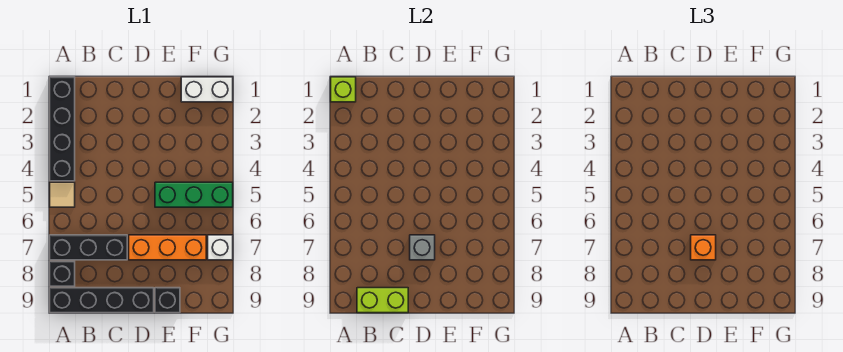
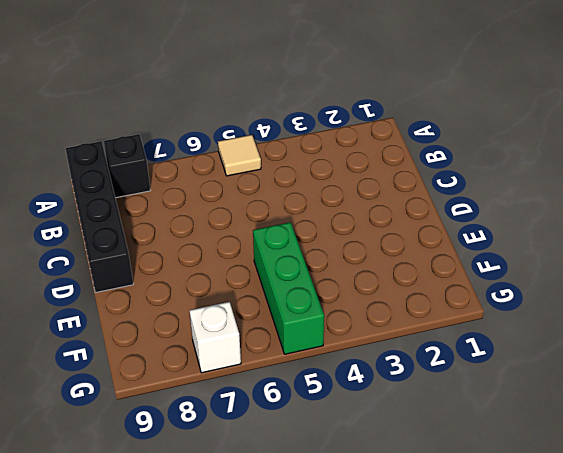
none -> black brick A1:A4 level 1
none -> black brick A7:C7 level 1
none -> orange brick D7:F7 level 1

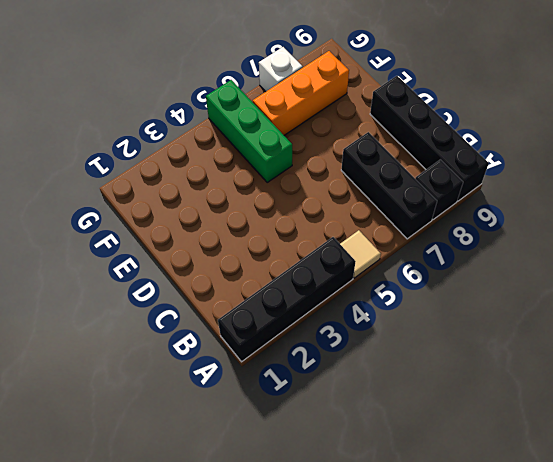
orange brick F6:F8 level 1 -> orange brick D7:F7 level 1
none -> black brick E9 level 1
none -> white brick F1:G1 level 1
none -> lime brick A1 level 2

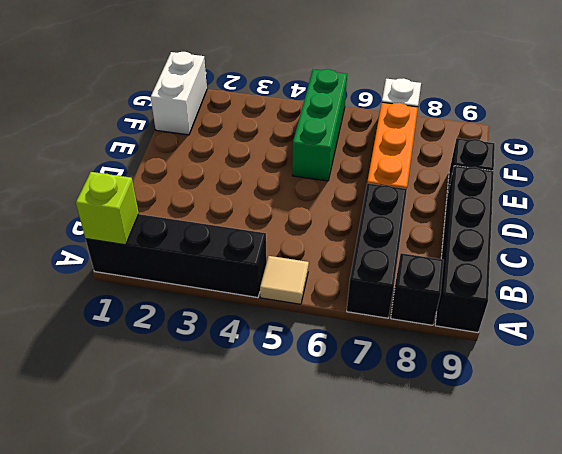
none -> lime brick B9:C9 level 2
none -> grey brick D7 level 2
none -> orange brick D7 level 3

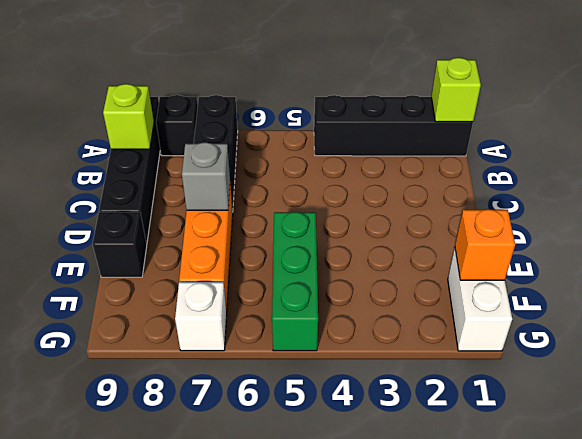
lime brick B9 level 2 -> lime brick B9:C9 level 2
orange brick F1 level 2 -> orange brick D7 level 3
none -> tan tile A5 level 1

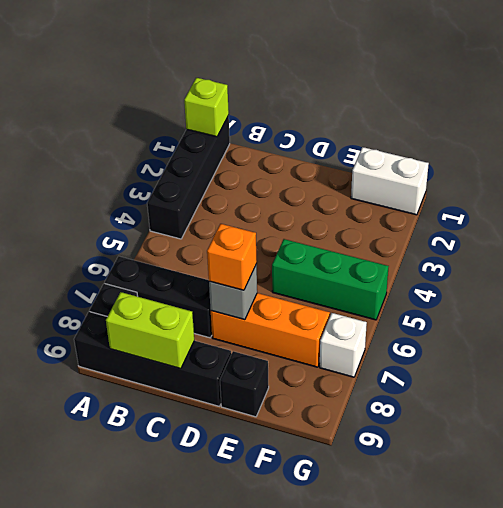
none -> tan tile A5 level 1

